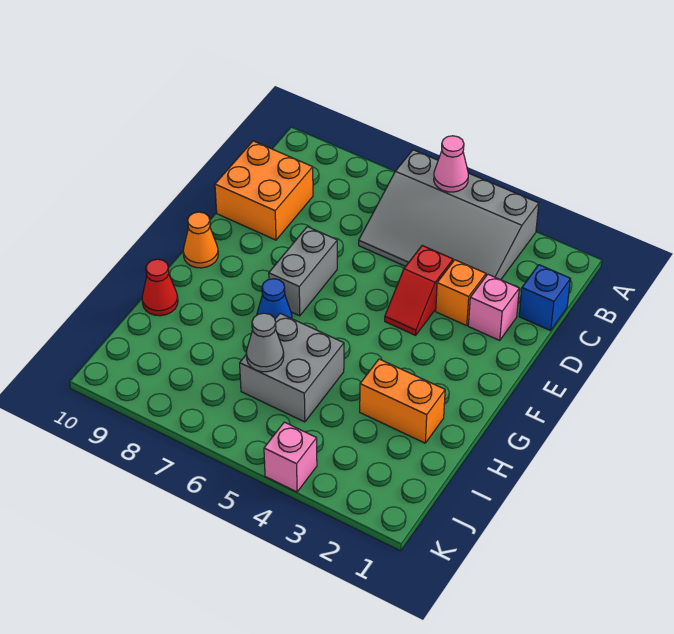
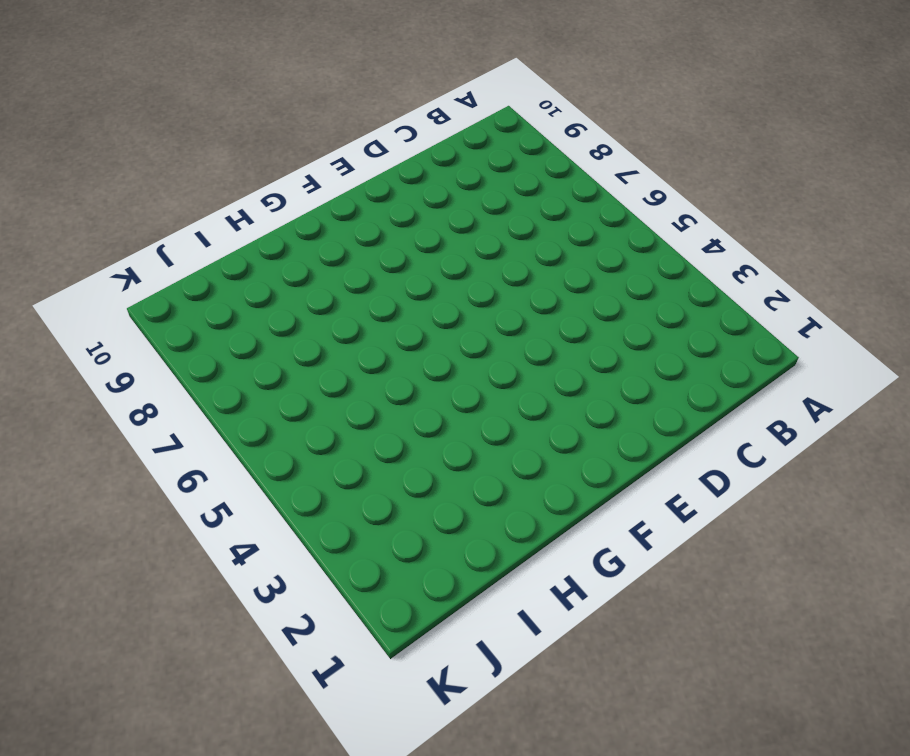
none -> grey slope A3:C6 level 1 top A
none -> blue brick C1 level 1
none -> orange brick C9:D10 level 1

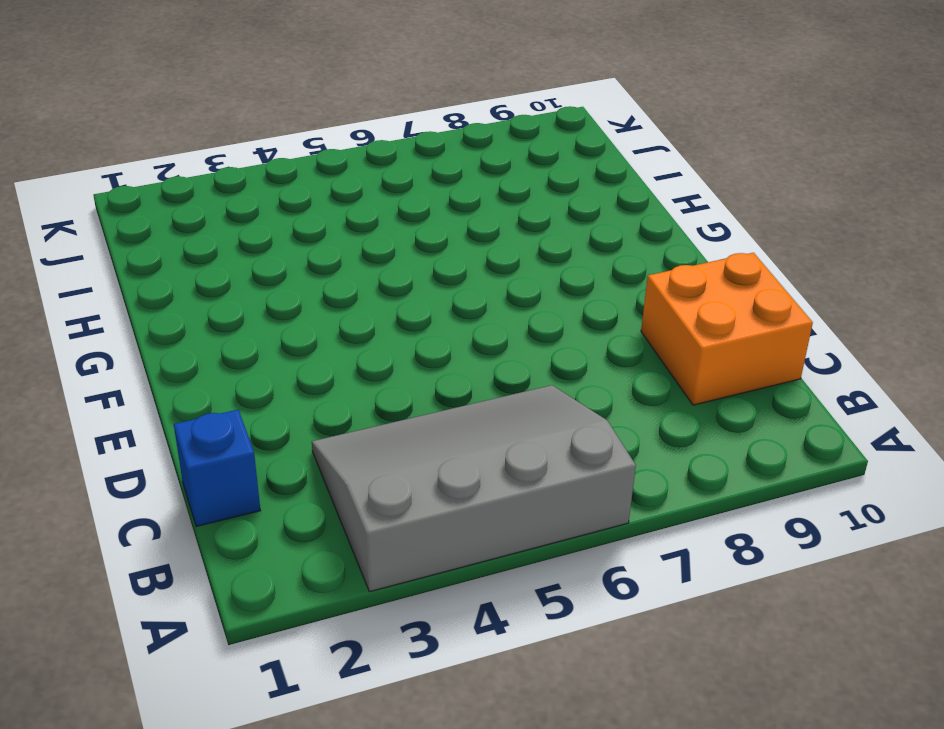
none -> pink brick D2 level 1
none -> orange brick D3 level 1
none -> red slope D4:E4 level 1 top D

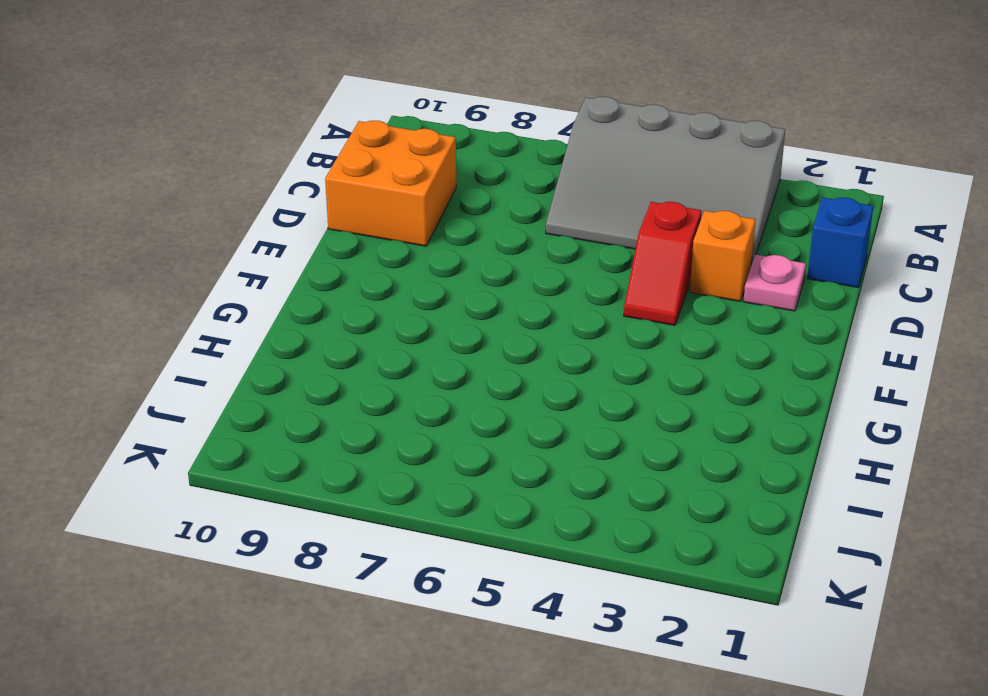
pink plate D2 level 1 -> pink brick D2 level 1
none -> grey brick E7:F7 level 1
none -> orange cone F10 level 1
none -> blue cone G7 level 1

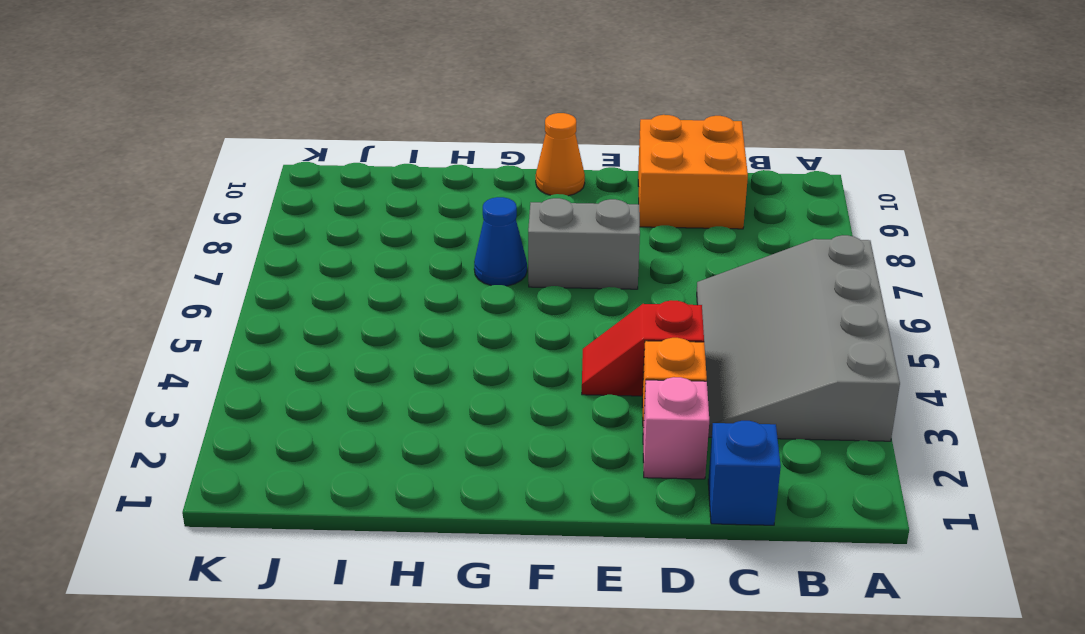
none -> orange brick H2:H3 level 1
none -> grey brick H5:I6 level 1
none -> red cone H10 level 1

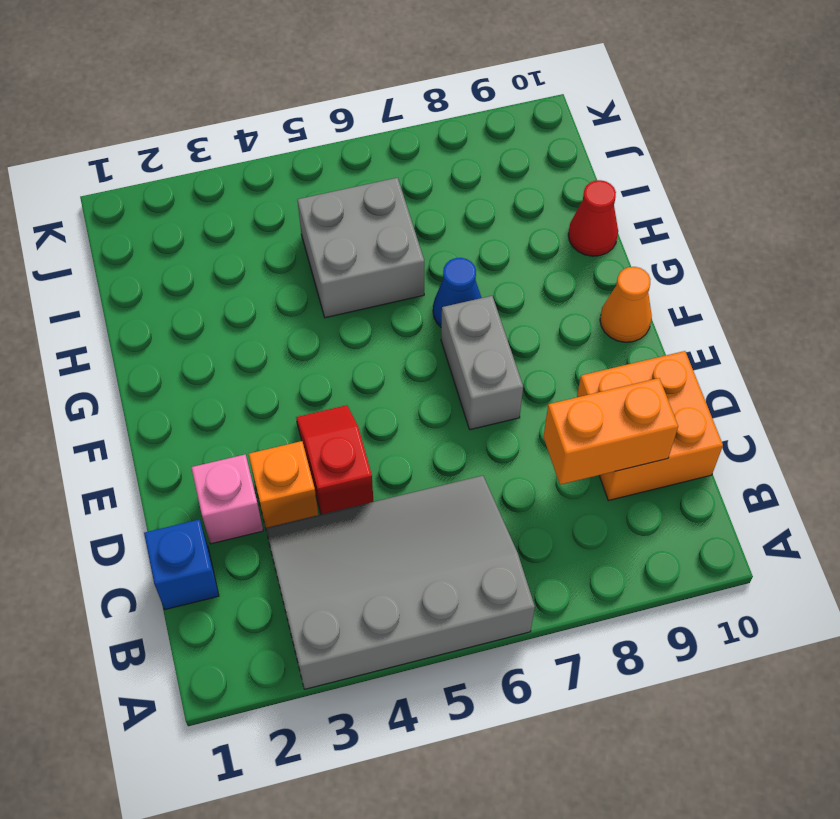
orange brick C8:C9 level 2 -> orange brick H2:H3 level 1
none -> pink brick K4 level 1
none -> pink cone A5 level 2
none -> grey cone I6 level 2

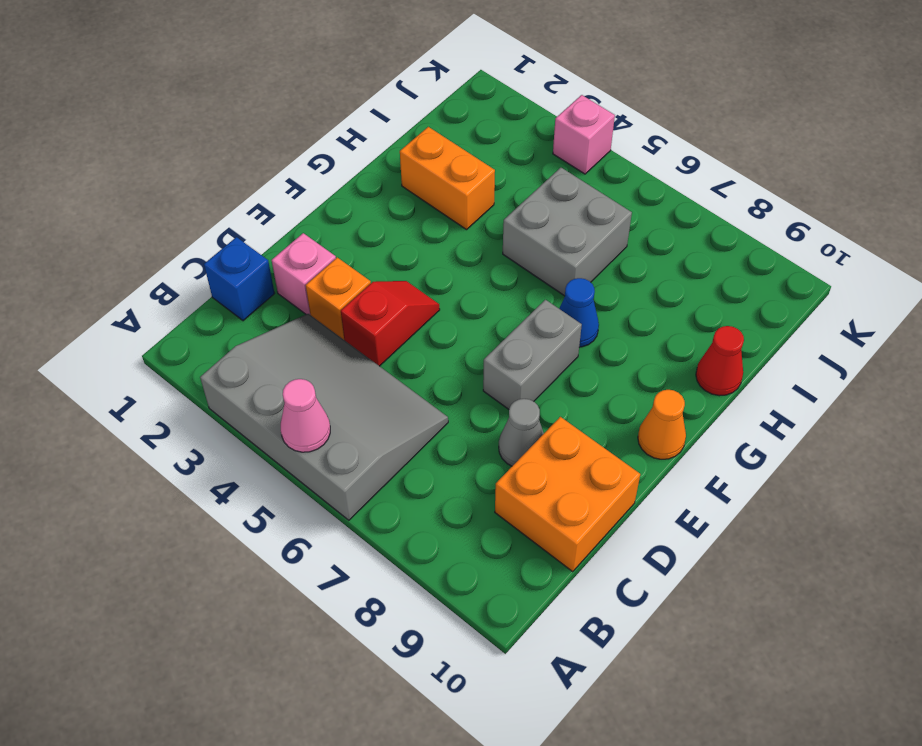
grey cone D8 level 1 -> grey cone I6 level 2

